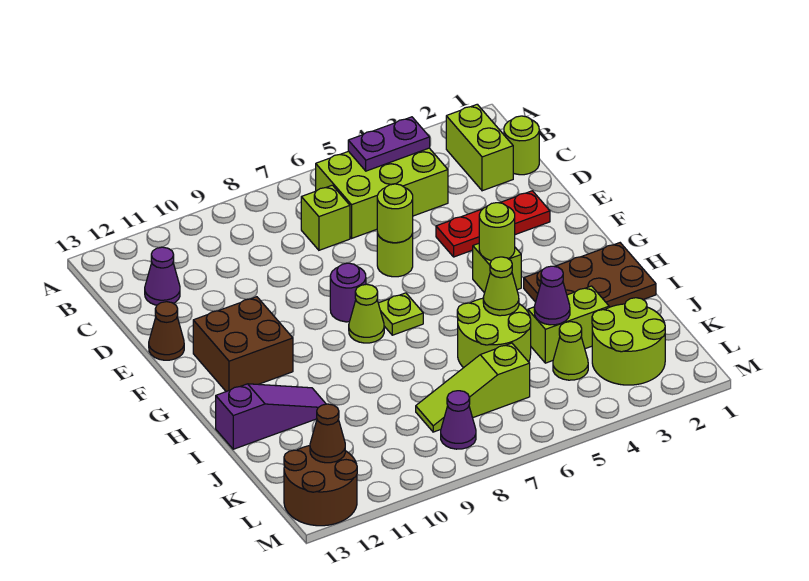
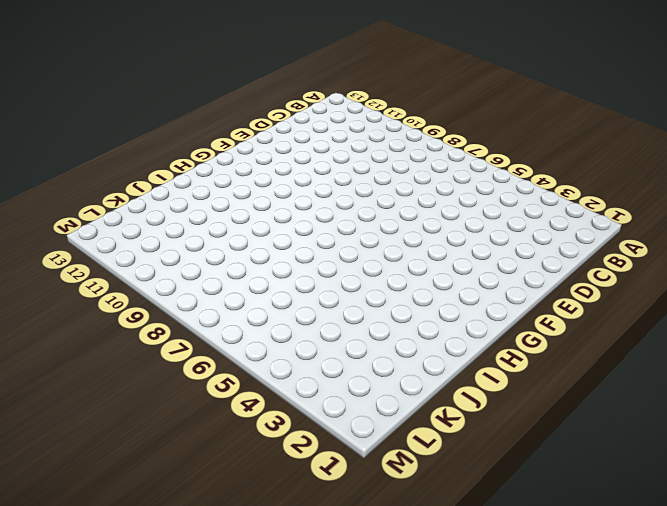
none -> lime brick B2:C2 level 1
none -> lime brick B4:C6 level 1
none -> lime round brick C1 level 1

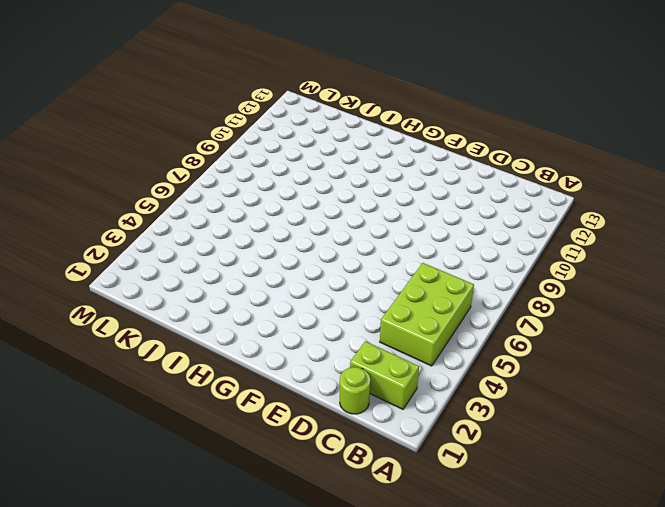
none -> lime brick C7 level 1
none -> purple cone C12 level 1
none -> red plate E2:E4 level 1

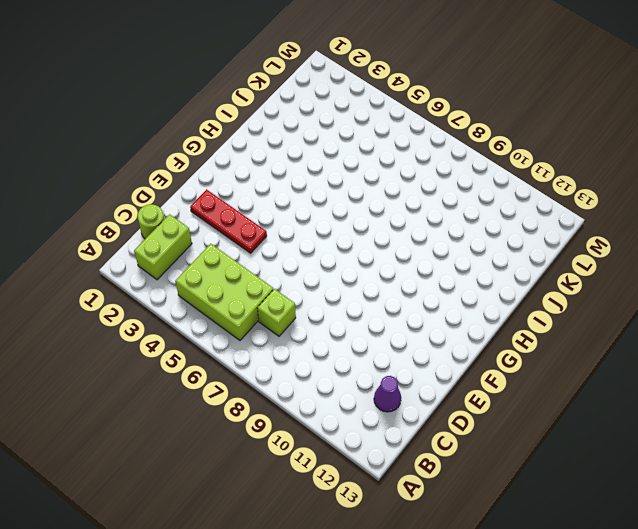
none -> lime round brick E6 level 1
none -> brown cone E13 level 1
none -> purple round brick F8 level 1

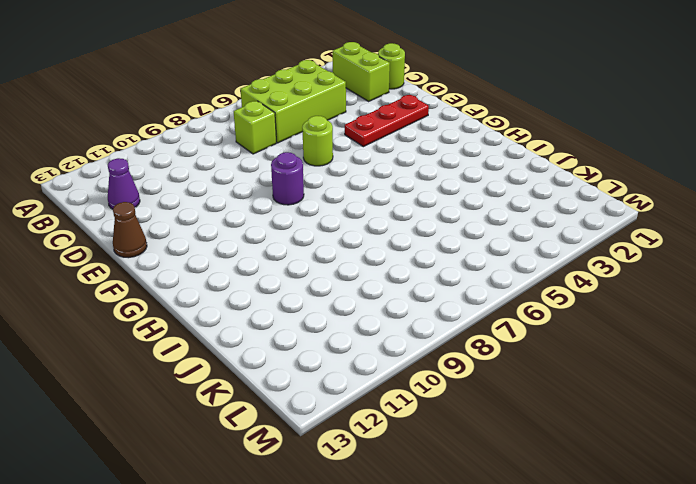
none -> brown brick F11:G12 level 1
none -> lime brick G4 level 1
none -> lime plate G7 level 1

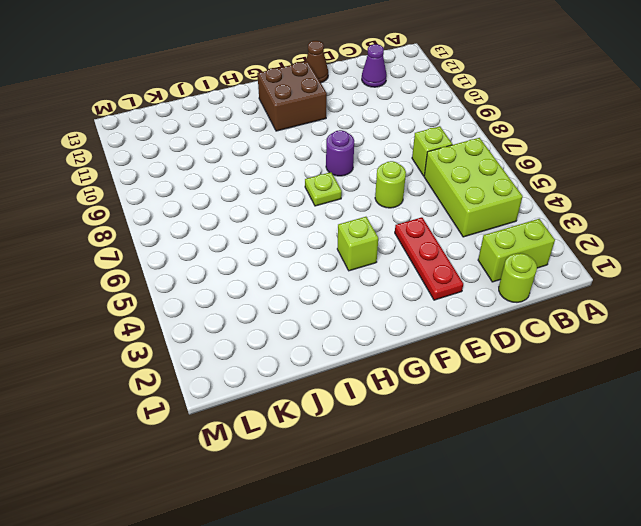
none -> lime cone G8 level 1
none -> brown plate H1:I3 level 1
none -> lime round brick I5:J6 level 1

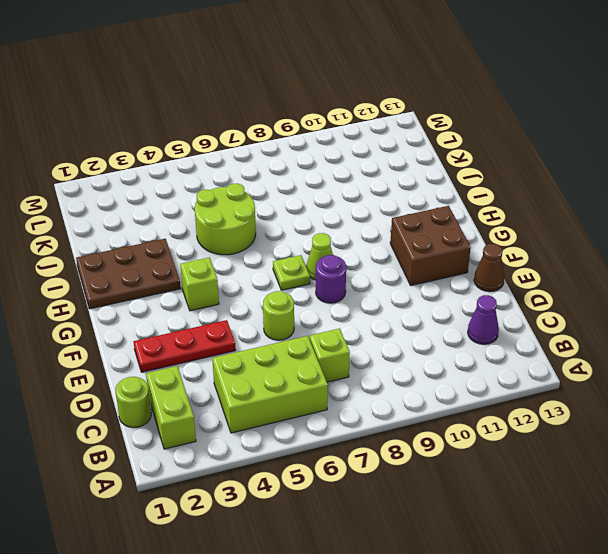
none -> purple slope I11:I13 level 1 top 13
none -> lime brick J3:J4 level 1
none -> lime round brick K2:L3 level 1

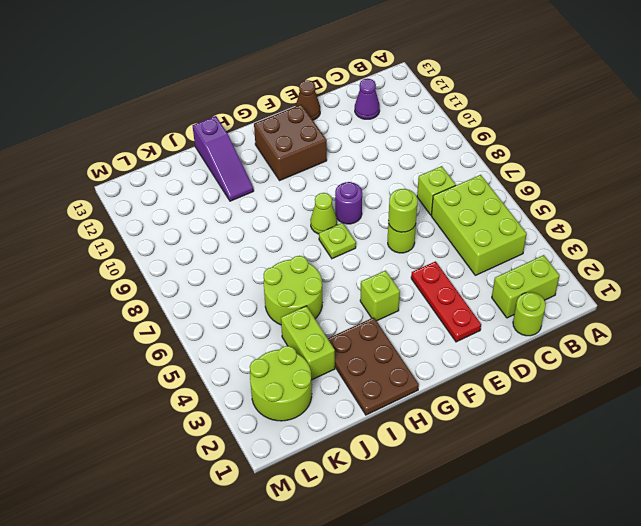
none -> lime cone K4 level 1
none -> lime slope K6:K8 level 1 top 6
none -> purple cone L8 level 1

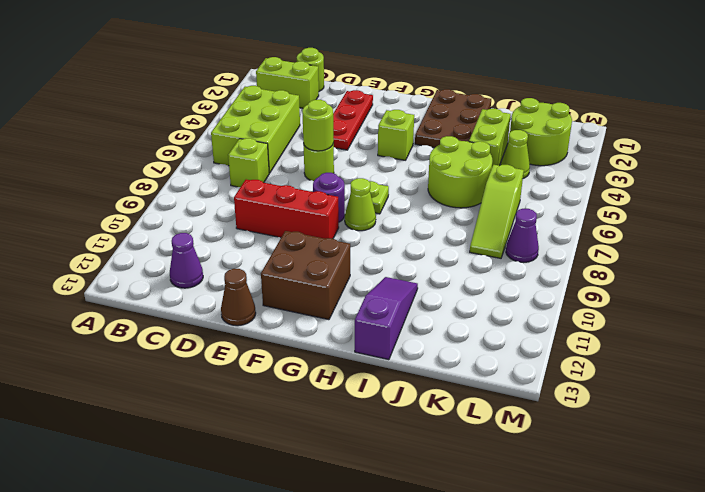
red brick D9:F9 level 1 -> none
none -> brown round brick L12:M13 level 1
none -> purple plate B4:B5 level 2
none -> lime round brick G4 level 2

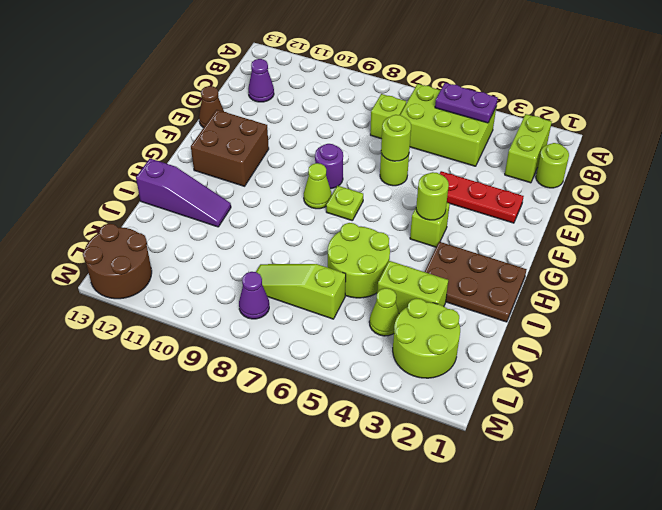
none -> lime cone I5 level 2
none -> purple cone J4 level 2
none -> brown cone L12 level 2

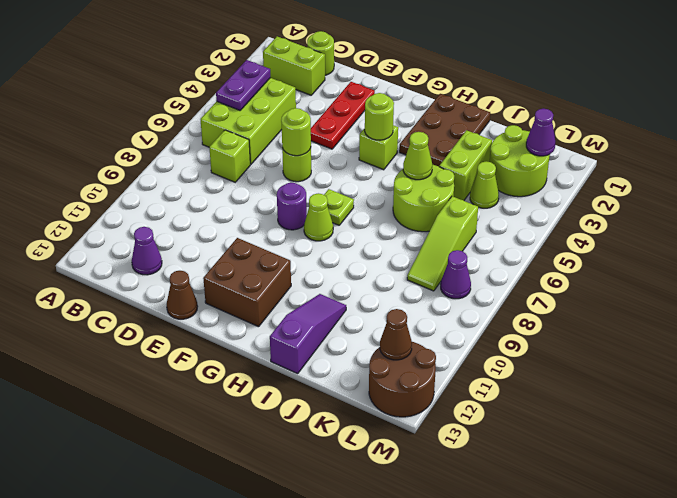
purple cone L2 level 2 -> purple cone J4 level 2

